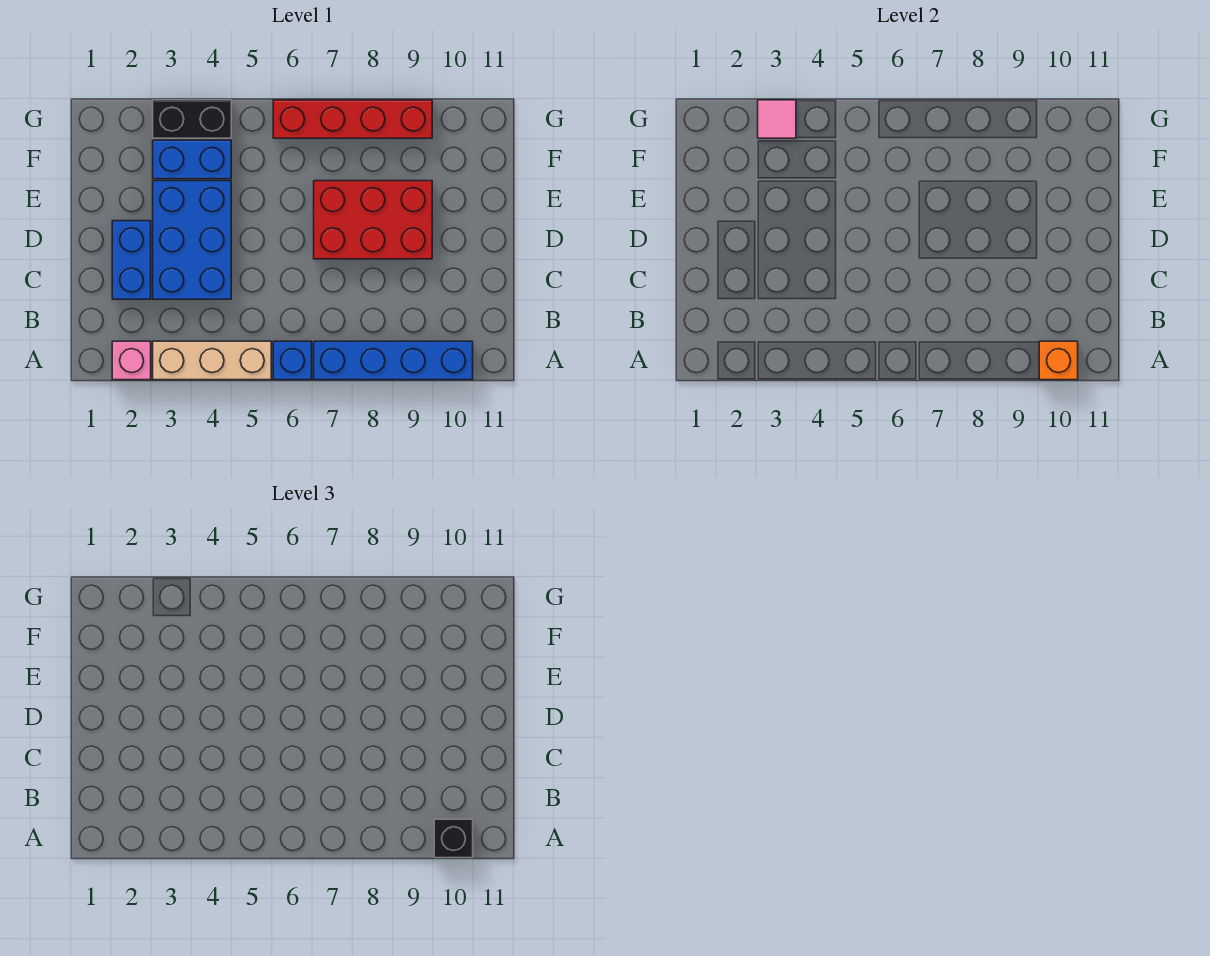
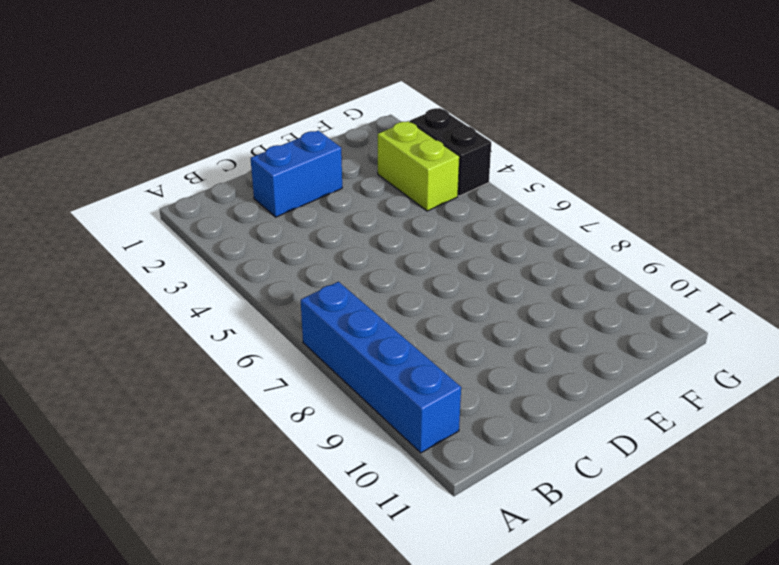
lime brick F3:F4 level 1 -> blue brick F3:F4 level 1
none -> pink brick A2 level 1
none -> tan brick A3:A5 level 1
none -> blue brick A6 level 1

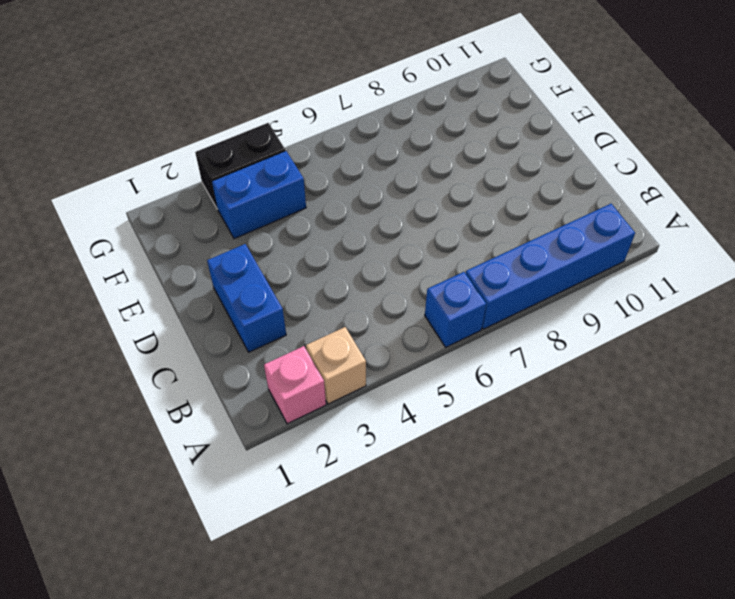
tan brick A3 level 1 -> tan brick A3:A5 level 1
none -> blue brick C3:E4 level 1
none -> red brick D7:E9 level 1
none -> red brick G6:G9 level 1

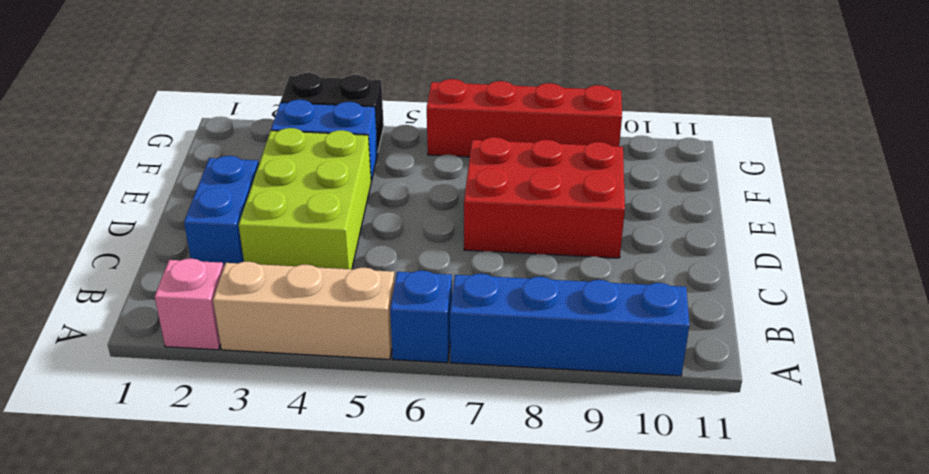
lime brick C3:E4 level 1 -> blue brick C3:E4 level 1
none -> orange brick A10 level 2
none -> pink tile G3 level 2
none -> black brick A10 level 3

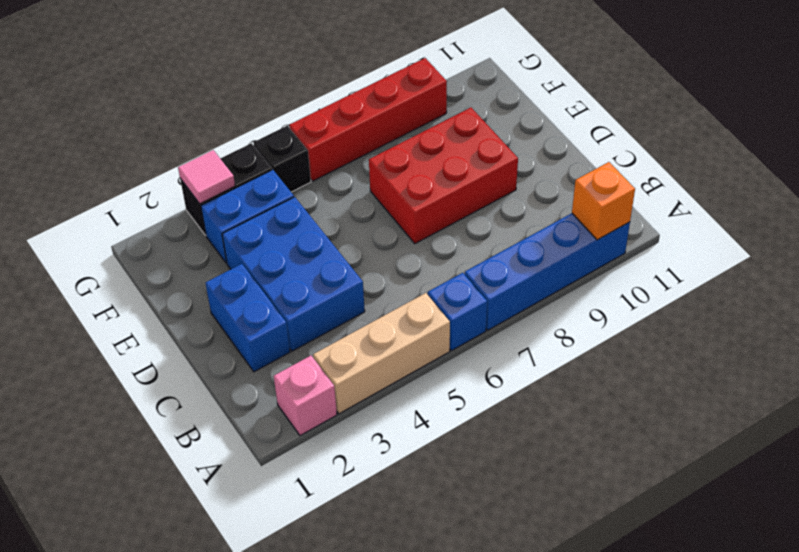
black brick G5 level 1 -> black brick A10 level 3

